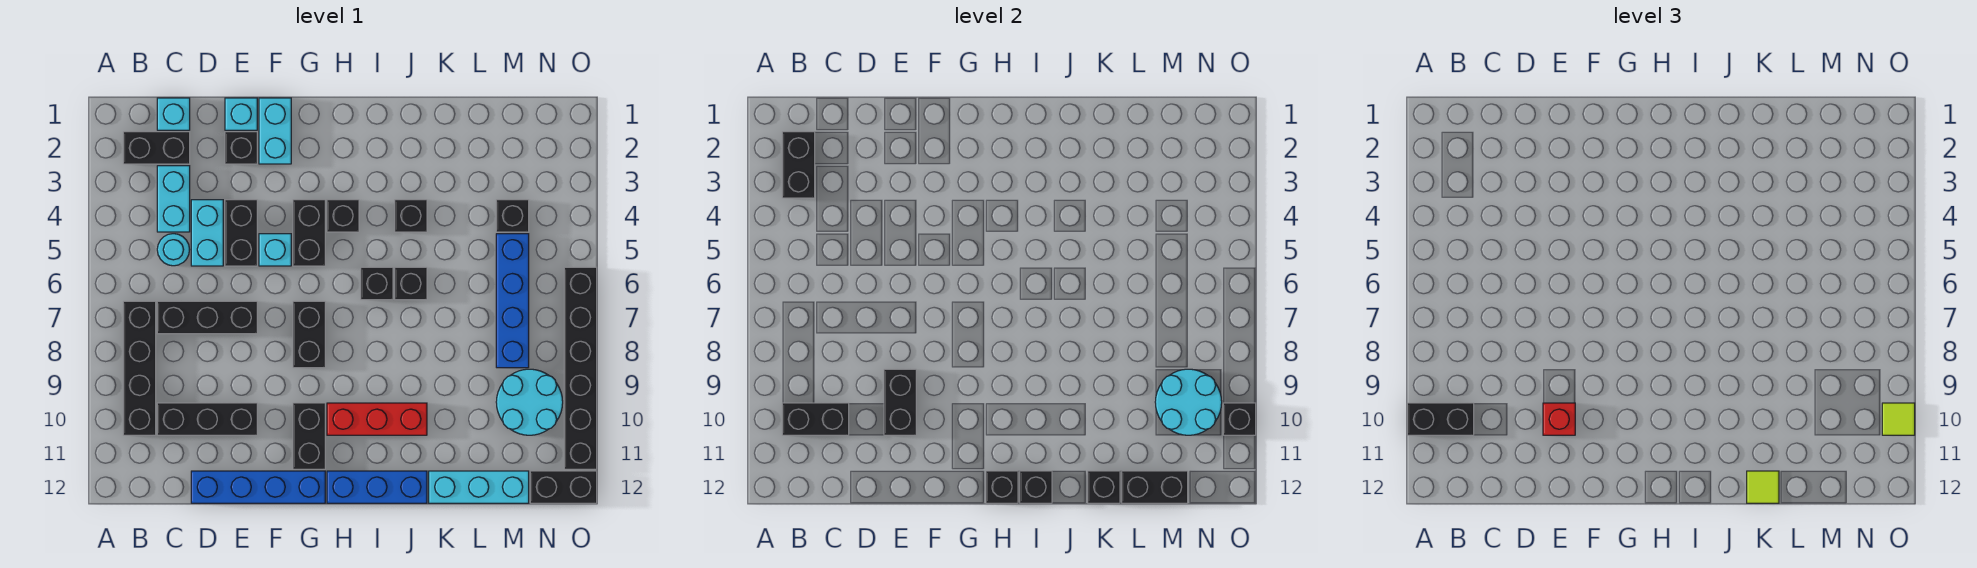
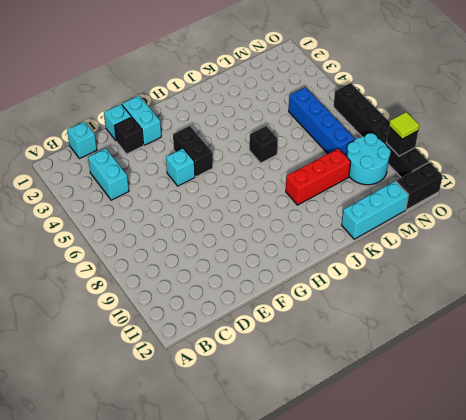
red brick J9:L9 level 1 -> red brick H10:J10 level 1
none -> black brick B2:C2 level 1
none -> black brick B7:B10 level 1
none -> cyan round brick C5 level 1
none -> black brick C7:E7 level 1

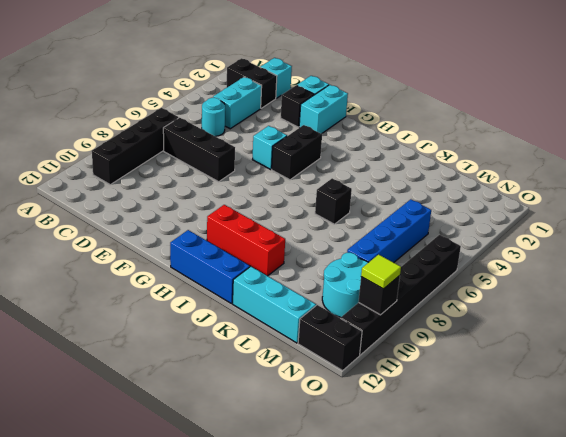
none -> black brick C10:E10 level 1
none -> cyan brick D4:D5 level 1
none -> blue brick D12:G12 level 1
none -> black brick E4:E5 level 1

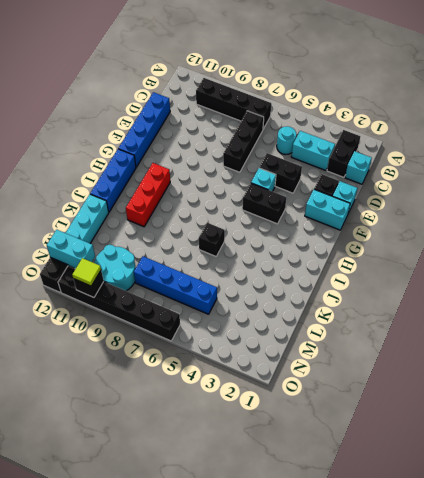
cyan brick N11:N12 level 2 -> cyan brick D4:D5 level 1
none -> black brick C10:E10 level 1
none -> black brick G7:G8 level 1
none -> black brick G10:G11 level 1
none -> black brick H4 level 1

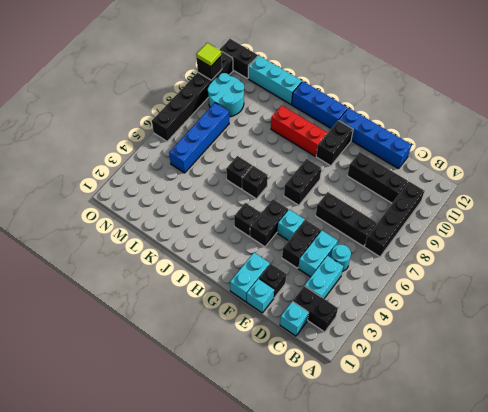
none -> black brick J4 level 1
none -> black brick M4 level 1
none -> black brick B2:B3 level 2
none -> black brick B10:C10 level 2

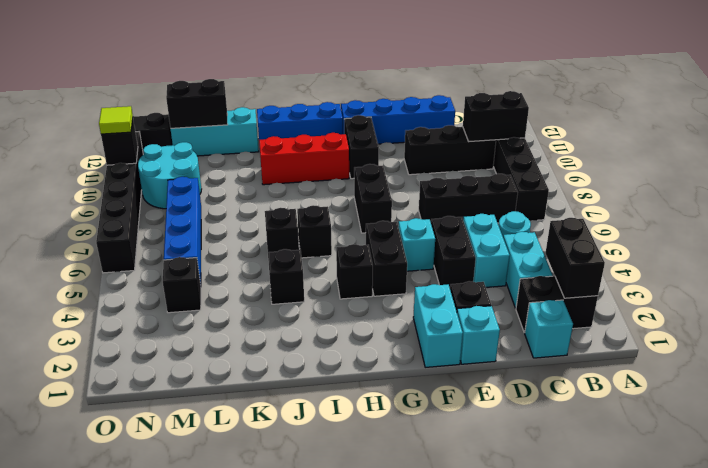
none -> black brick E9:E10 level 2
none -> black brick H12 level 2
none -> black brick I12 level 2
none -> black brick K12 level 2

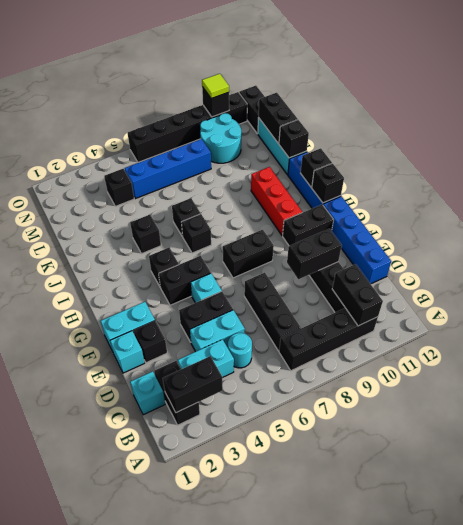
none -> cyan round brick M9:N10 level 2
none -> black brick A10:B10 level 3
none -> red brick E10 level 3
none -> lime tile K12 level 3

